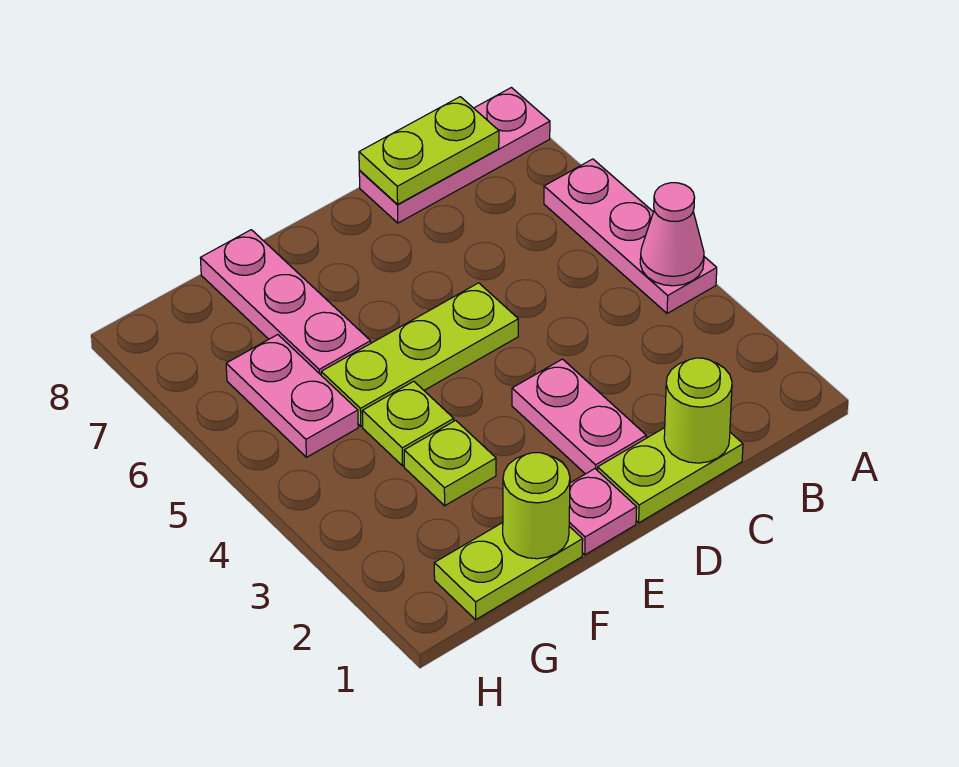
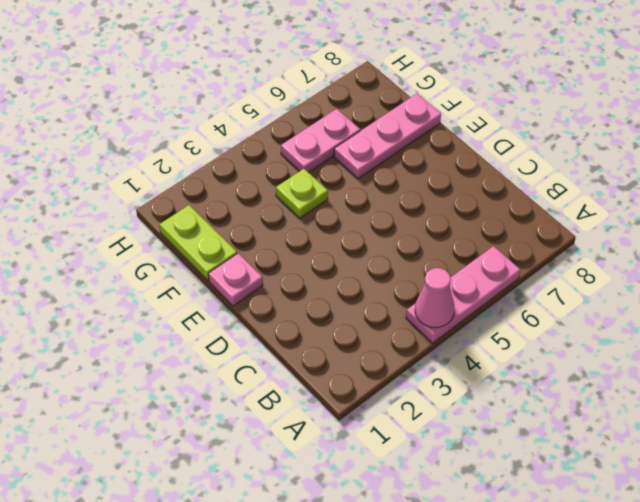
none -> pink plate A8:C8 level 1
none -> lime plate C1:D1 level 1
none -> pink plate D2:D3 level 1

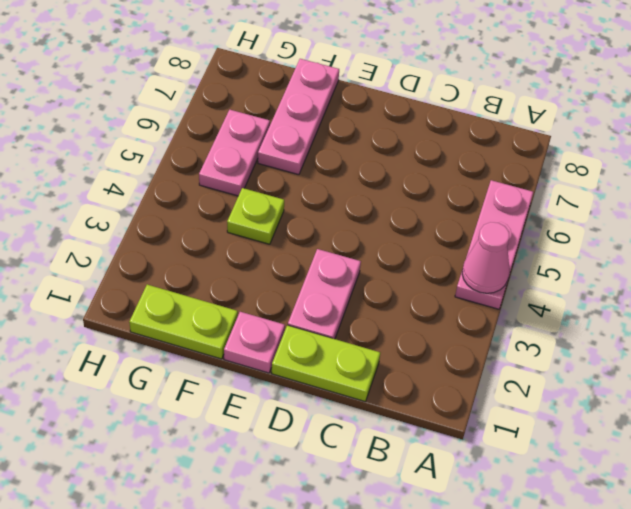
none -> pink plate A8:C8 level 1
none -> lime plate D5:F5 level 1
none -> lime plate F3 level 1

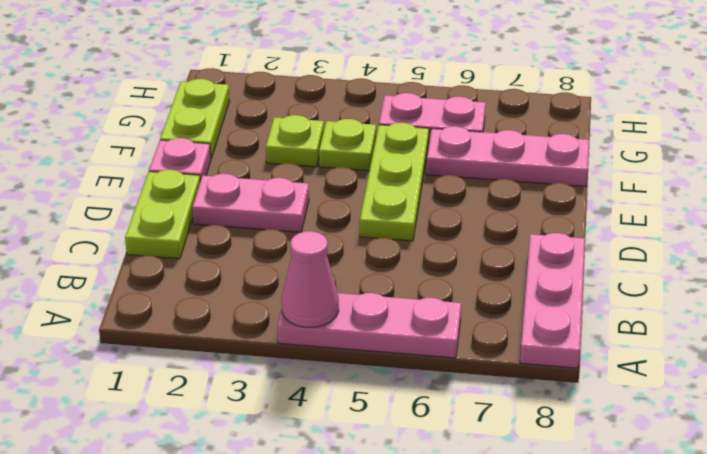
none -> lime plate B8:C8 level 2
none -> lime round brick C1 level 2
none -> lime round brick F1 level 2

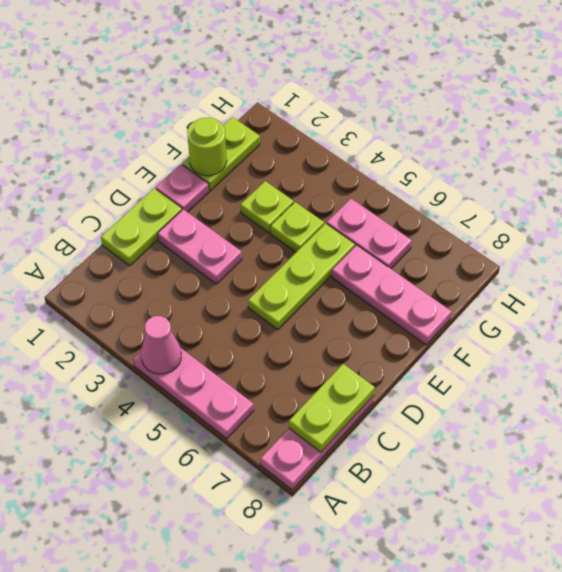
none -> lime round brick C1 level 2

